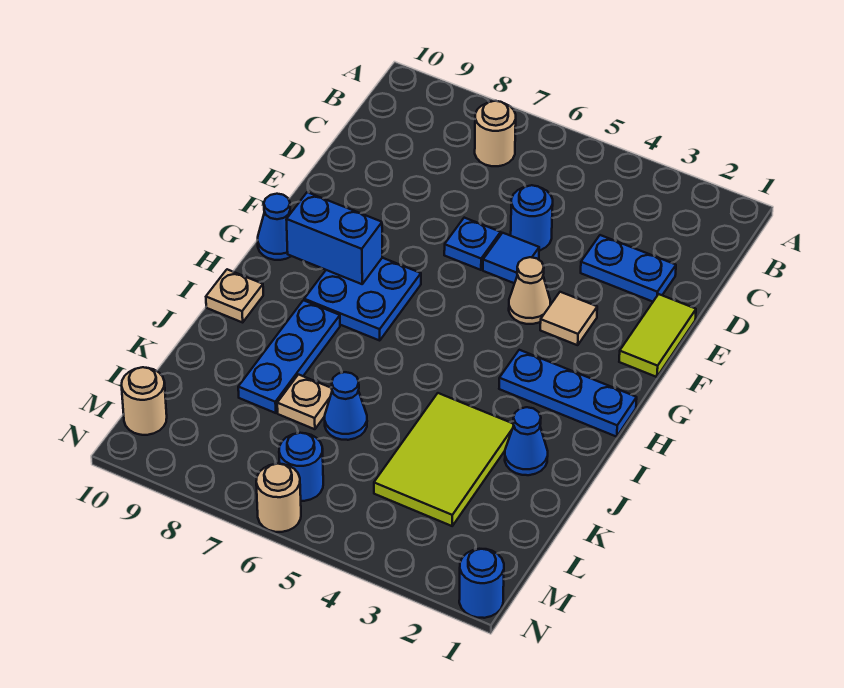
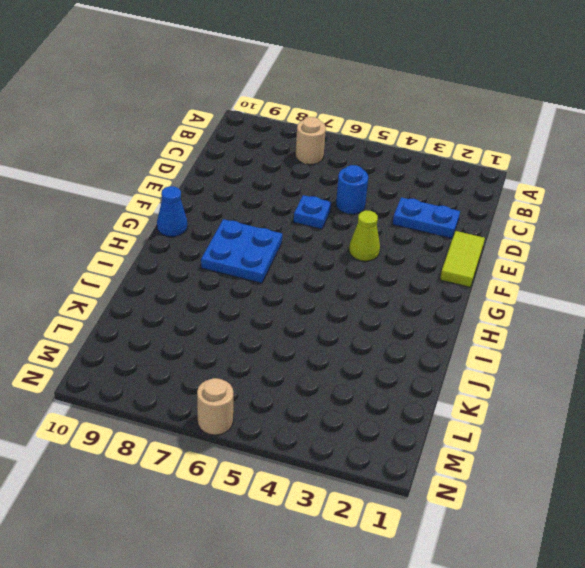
lime cone F4 level 1 -> tan cone F4 level 1
none -> blue tile E5 level 1
none -> tan tile F3 level 1
none -> blue plate H1:H3 level 1

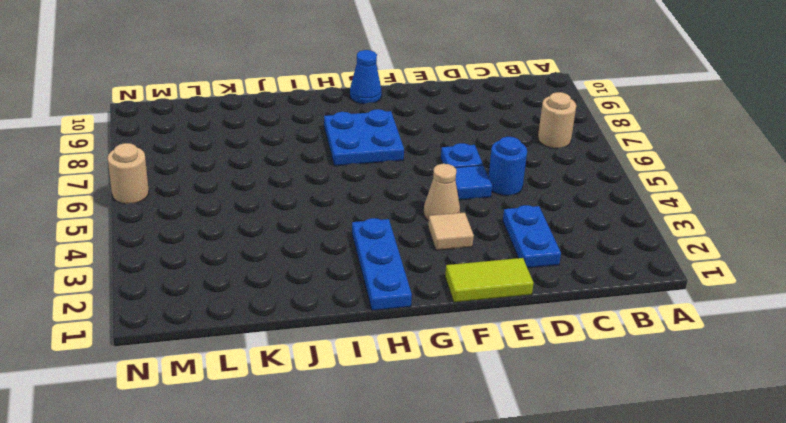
none -> blue plate I8:K8 level 1
none -> tan plate I10 level 1
none -> blue cone J2 level 1

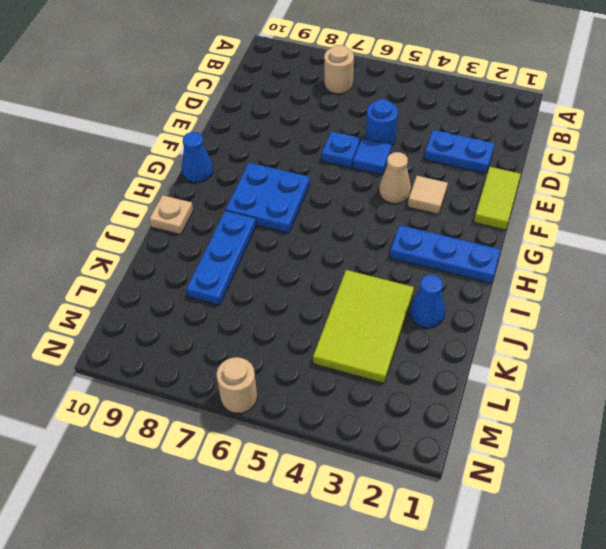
none -> blue cone K6 level 1
none -> tan plate K7 level 1
none -> blue round brick M6 level 1

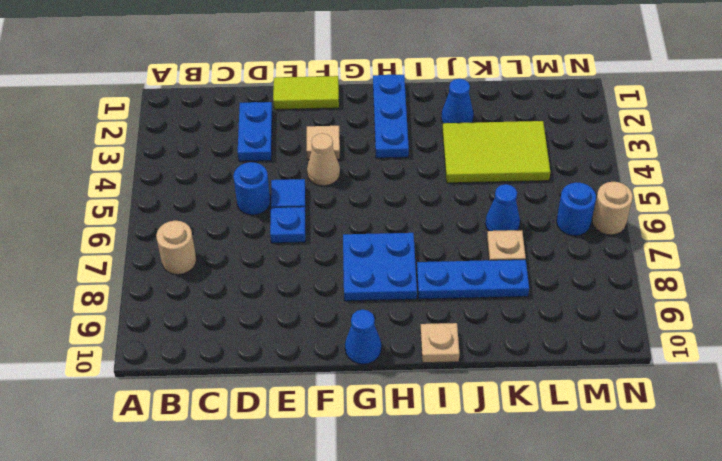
none -> tan round brick M10 level 1
none -> blue round brick N1 level 1
none -> blue brick G8:G9 level 2

